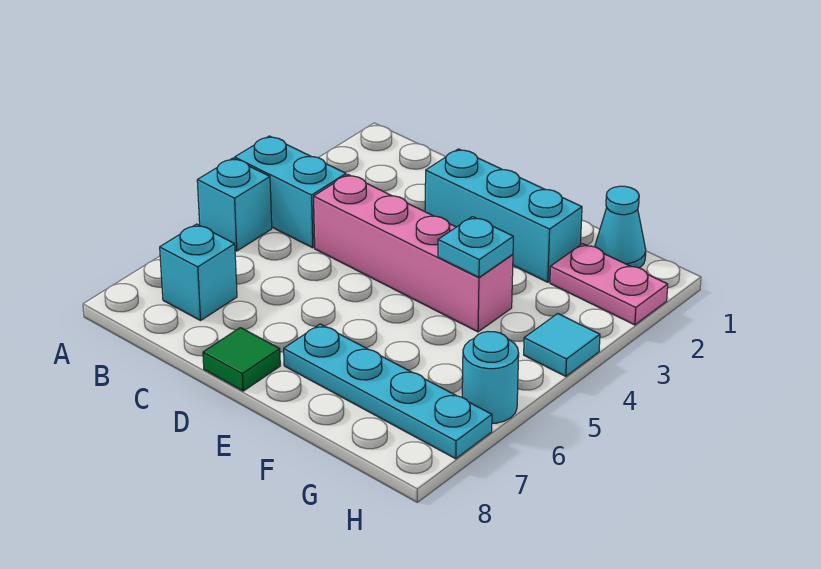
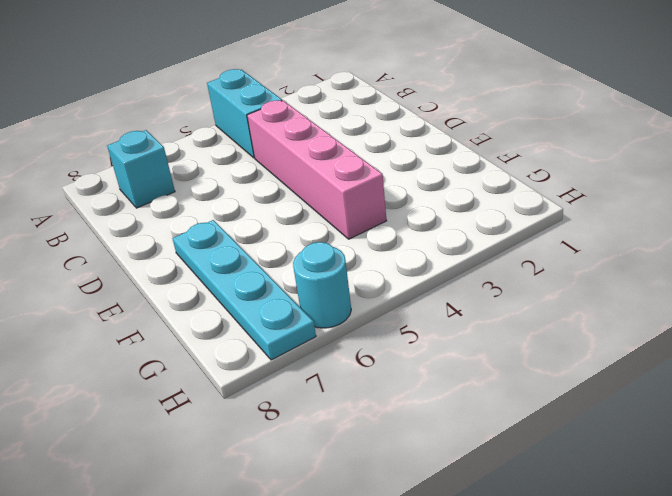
none -> cyan brick A5 level 1
none -> cyan brick D2:F2 level 1
none -> green tile D8 level 1

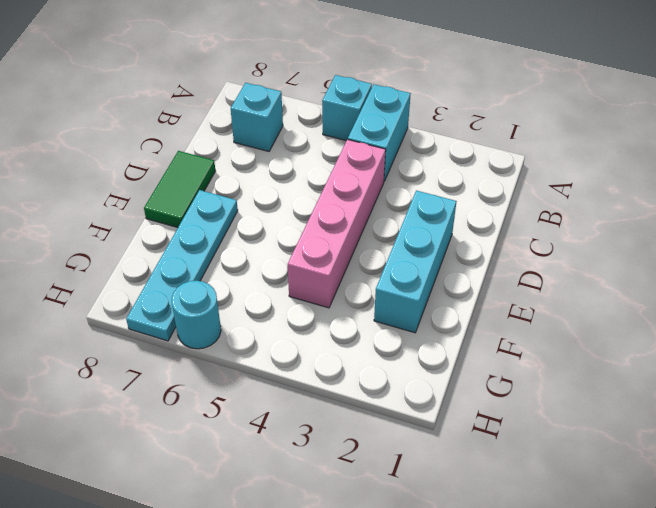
green tile D8:E8 level 1 -> green tile D8 level 1
none -> cyan cone G1 level 1
none -> pink plate G2:H2 level 1
none -> cyan tile H4 level 1

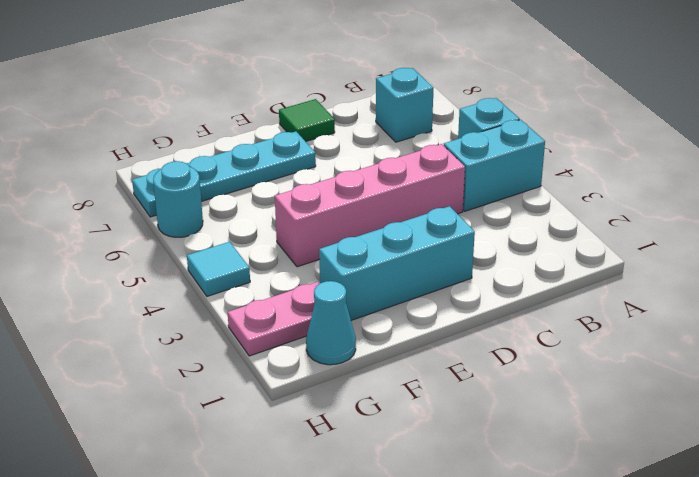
none -> cyan plate F4 level 2

